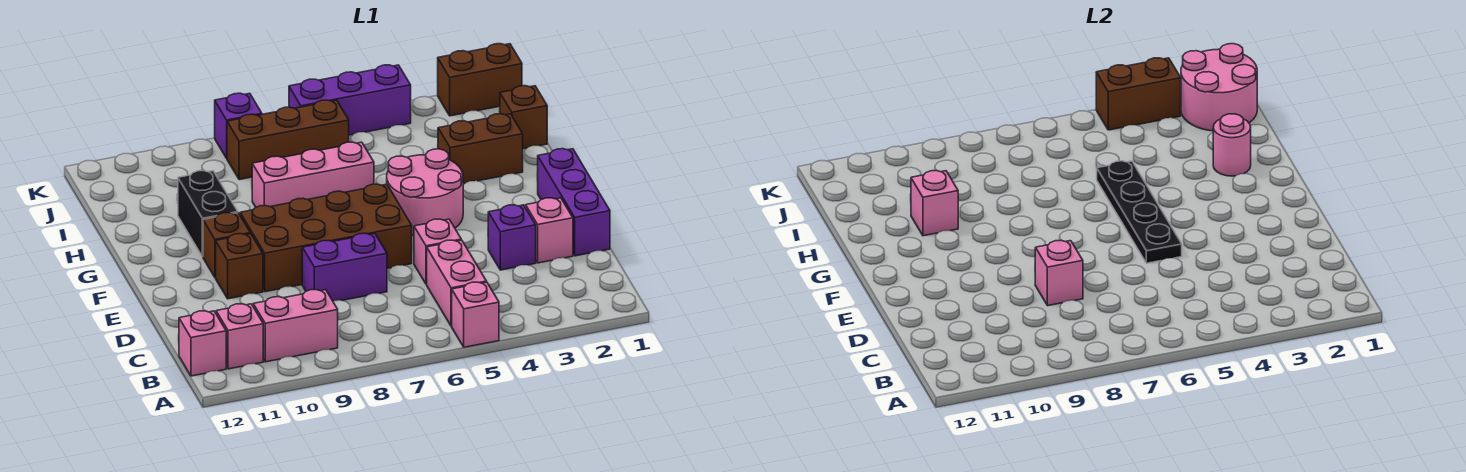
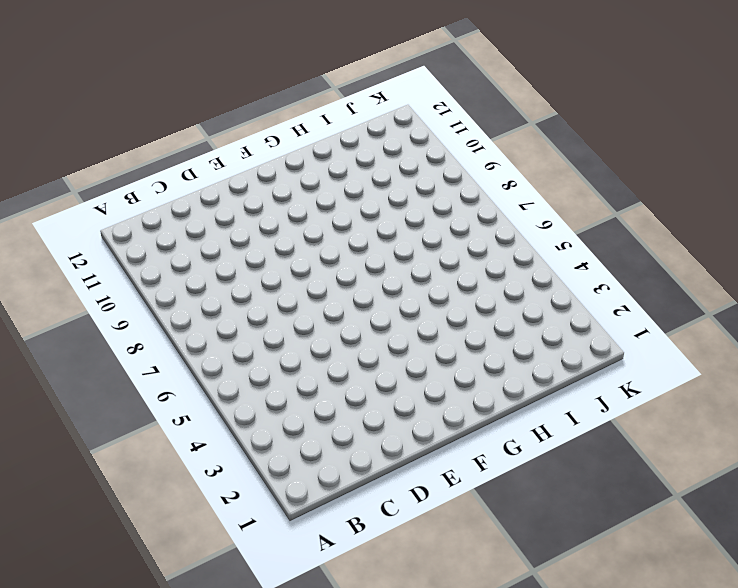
none -> pink brick A5 level 1
none -> pink brick B5:C5 level 1
none -> pink brick B9:B10 level 1

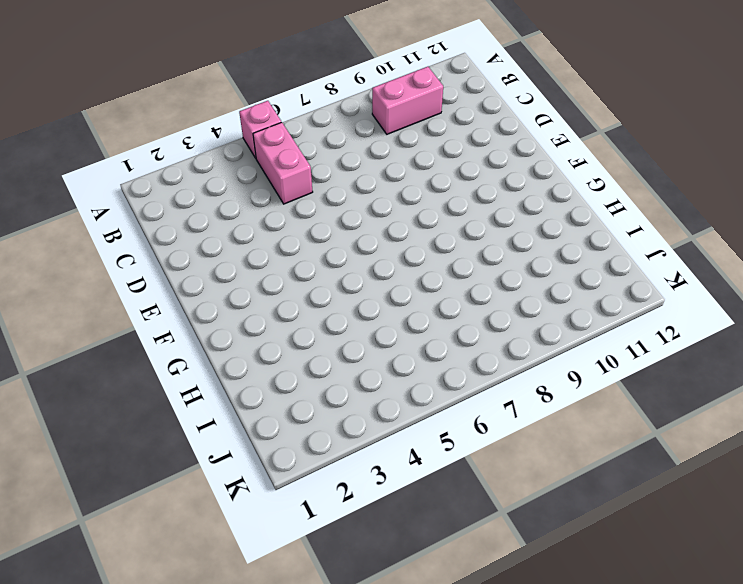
none -> pink brick B11 level 1
none -> pink brick B12 level 1
none -> purple brick D1:F1 level 1

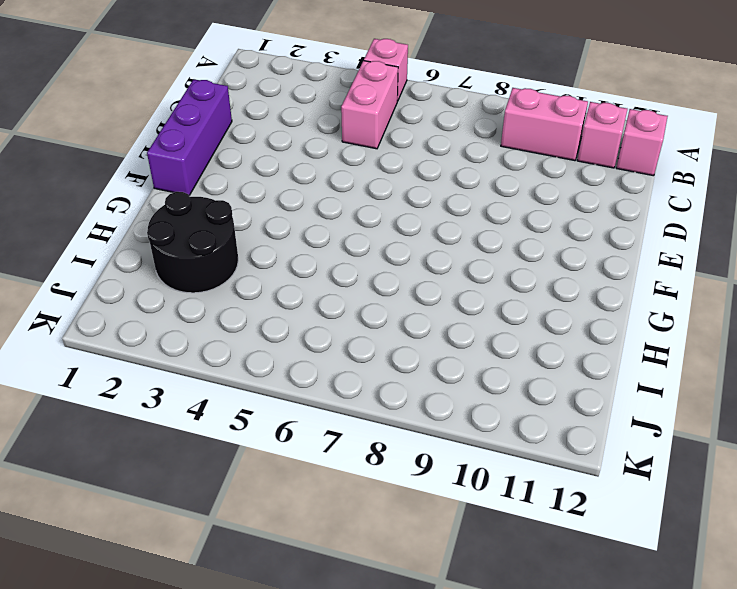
black round brick H2:I3 level 1 -> brown brick H2:H3 level 1
none -> pink brick D2 level 1
none -> purple brick D3 level 1
none -> pink brick D5 level 1

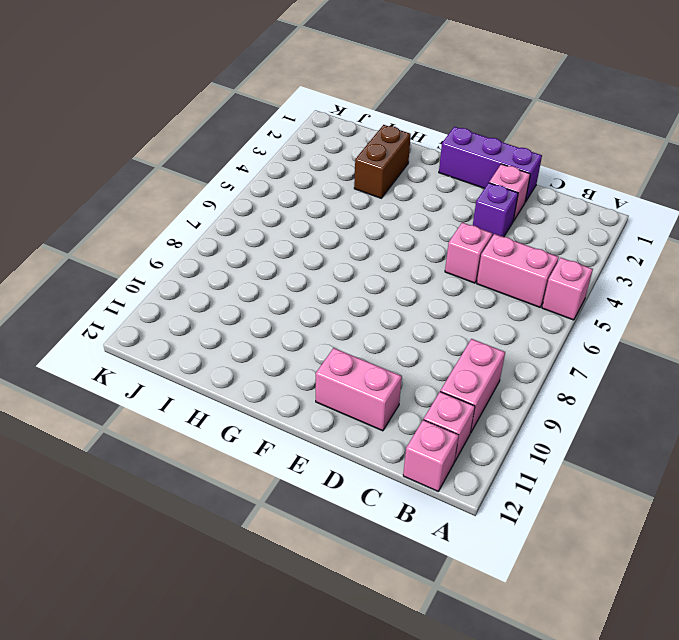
pink brick D11:E11 level 1 -> none
none -> purple brick D7:D8 level 1
none -> brown brick E6:F9 level 1
none -> brown brick E10 level 1

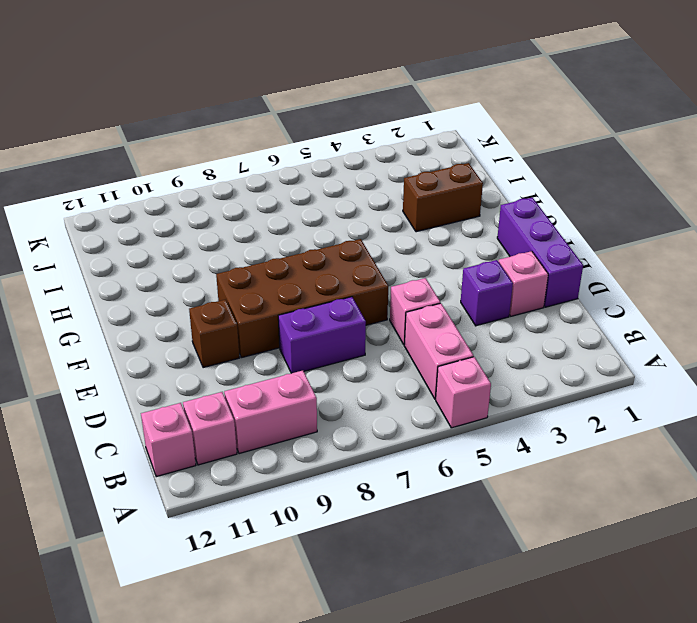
none -> pink round brick F4:G5 level 1
none -> brown brick F10 level 1
none -> black brick G10:H10 level 1

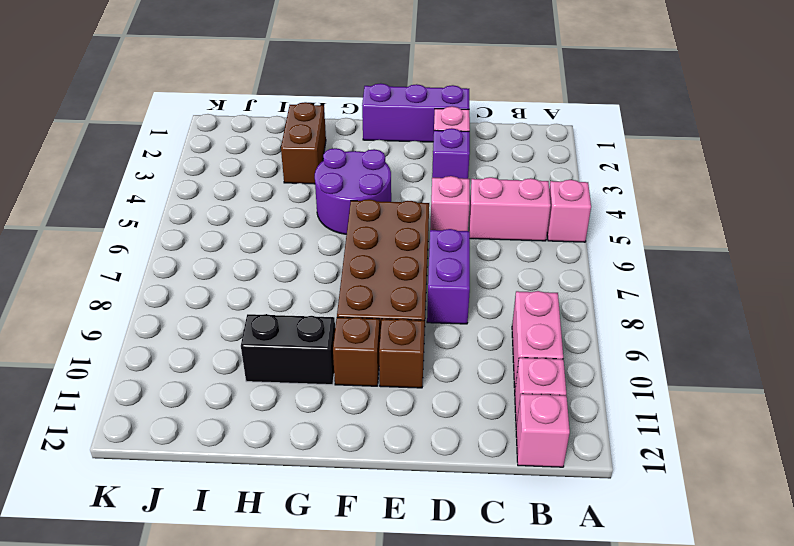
purple round brick F4:G5 level 1 -> pink round brick F4:G5 level 1
none -> pink brick H6:H8 level 1
none -> brown brick I1 level 1
none -> brown brick J6:J8 level 1

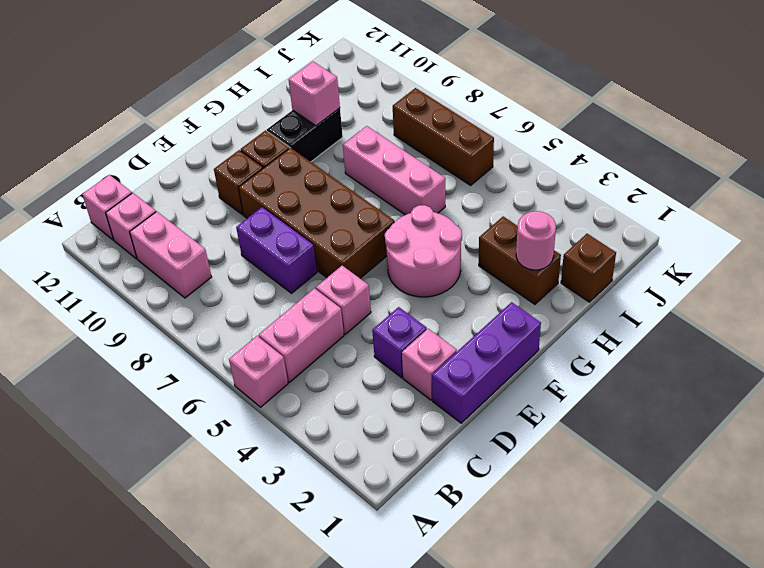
none -> brown brick K1:K2 level 1
none -> purple brick K4:K6 level 1
none -> purple brick K8 level 1

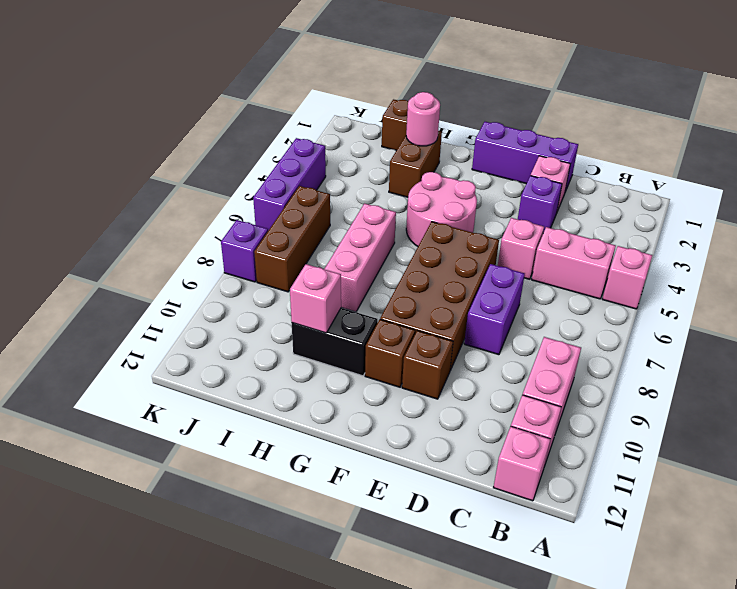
none -> brown brick K1:K2 level 1
none -> pink brick D8 level 2
none -> black plate E5:H5 level 2

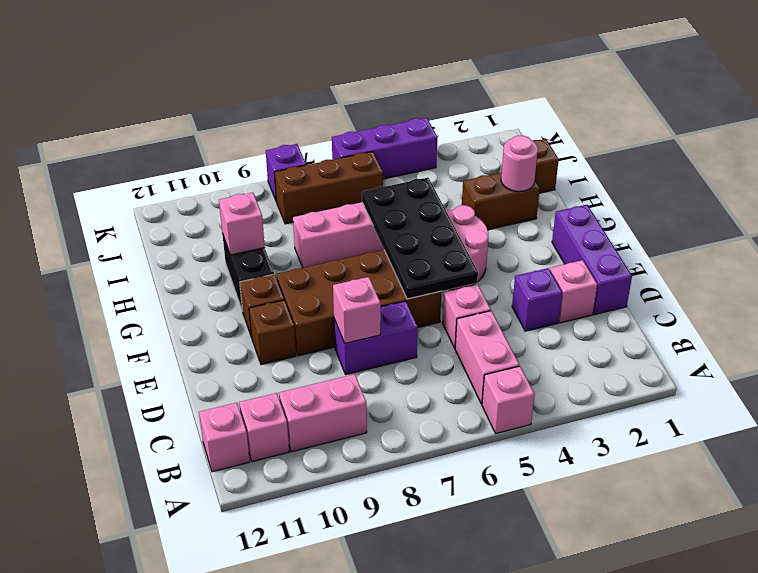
black plate E5:H6 level 2 -> black plate E5:H5 level 2
none -> brown brick K1:K2 level 1
none -> pink round brick J1:K2 level 2
none -> brown brick K3:K4 level 2

